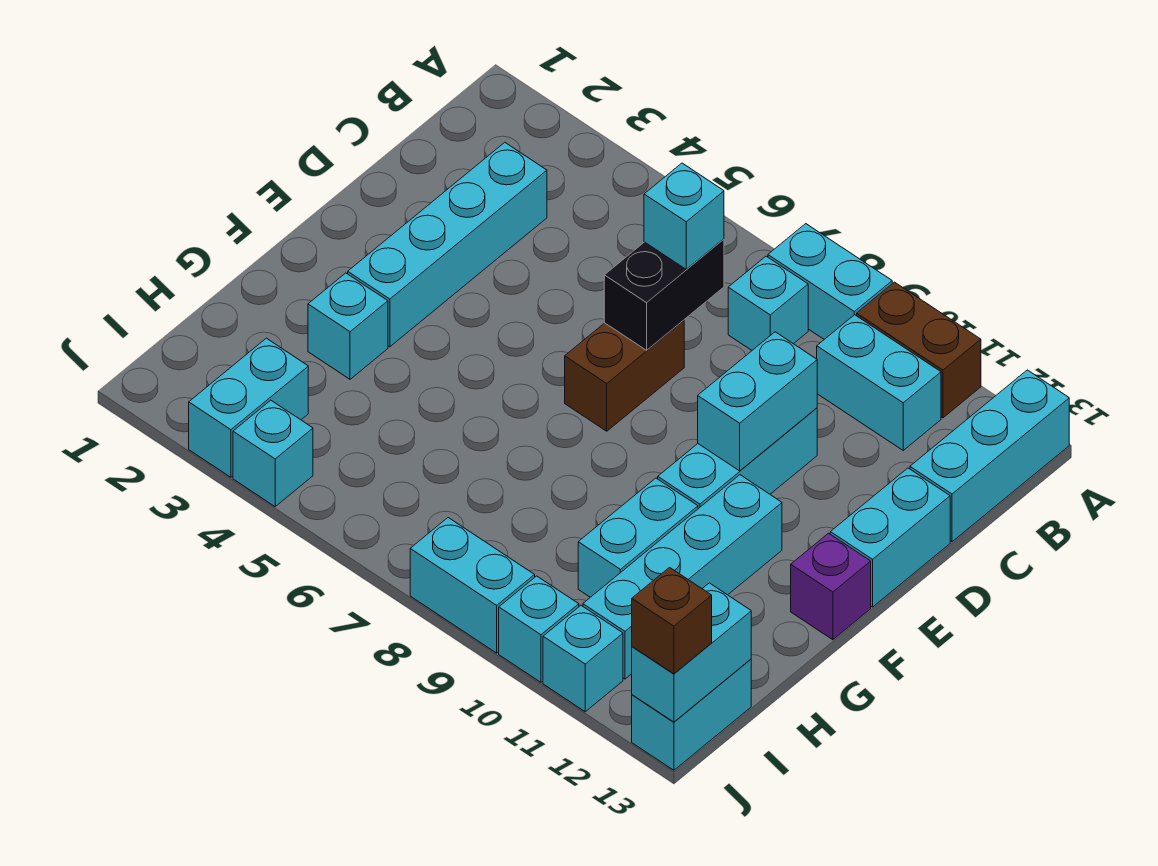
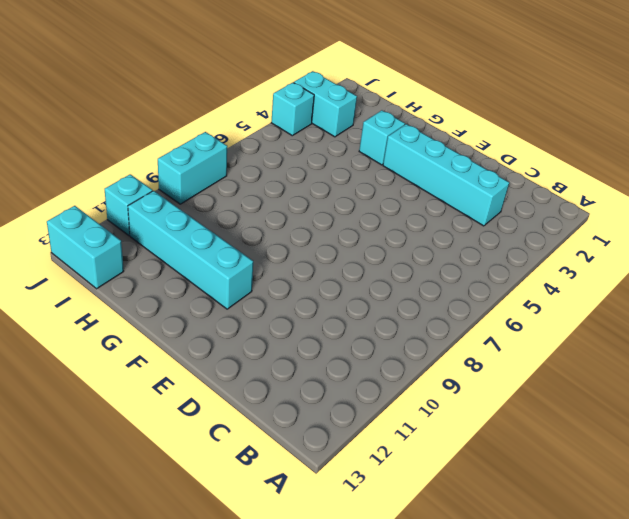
none -> cyan brick A8:A9 level 1
none -> brown brick A10:A11 level 1
none -> cyan brick A13:C13 level 1

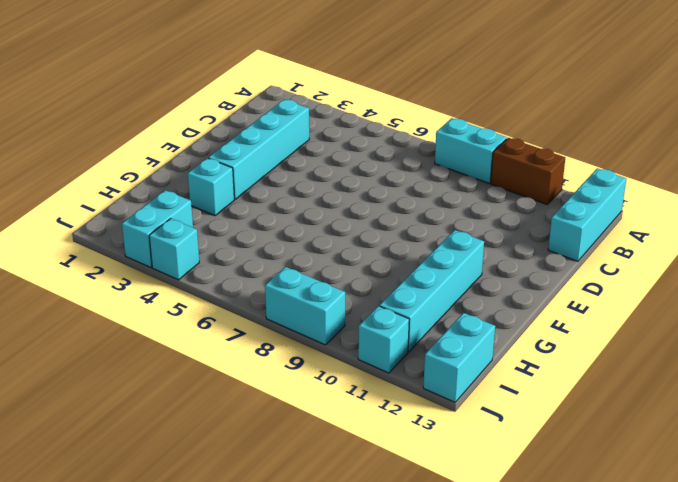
none -> cyan brick B8 level 1
none -> cyan brick B10:B11 level 1
none -> brown brick D7:E7 level 1

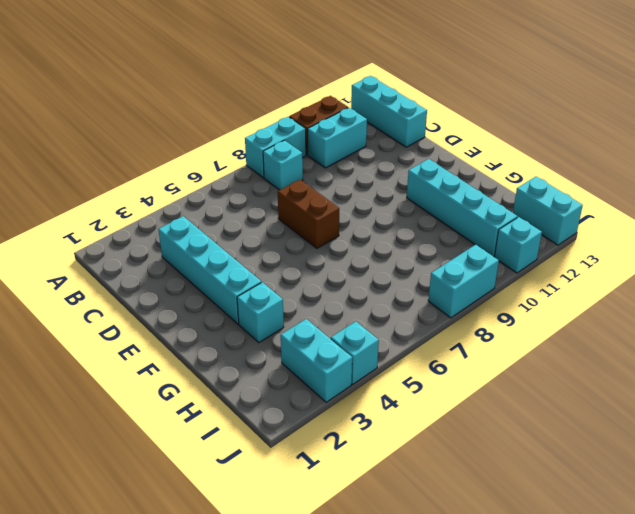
none -> cyan brick D10:F10 level 1
none -> cyan brick D13:E13 level 1
none -> purple brick F13 level 1

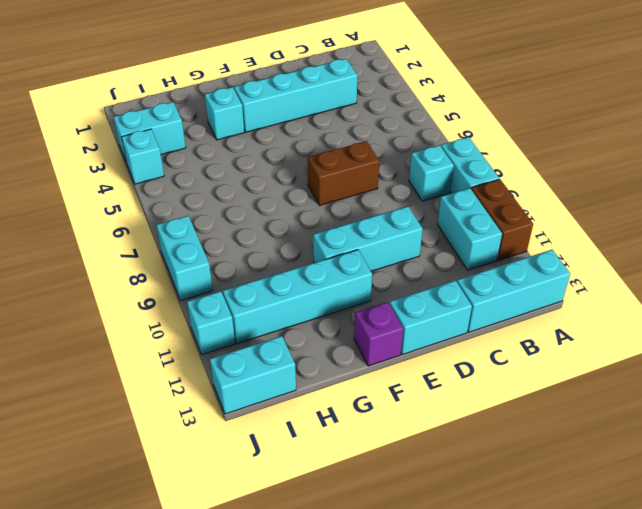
none -> cyan brick G10:H10 level 1
none -> cyan brick J10 level 1
none -> black brick C7:D7 level 2

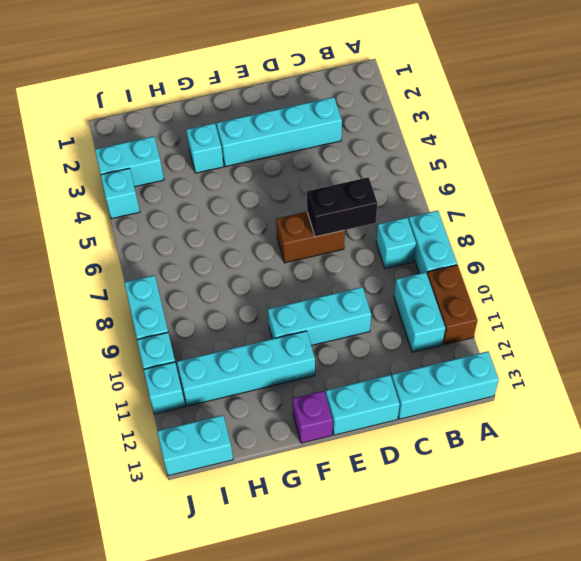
none -> cyan brick G10:H10 level 1
none -> cyan brick D10:E10 level 2
none -> cyan brick I13:J13 level 2

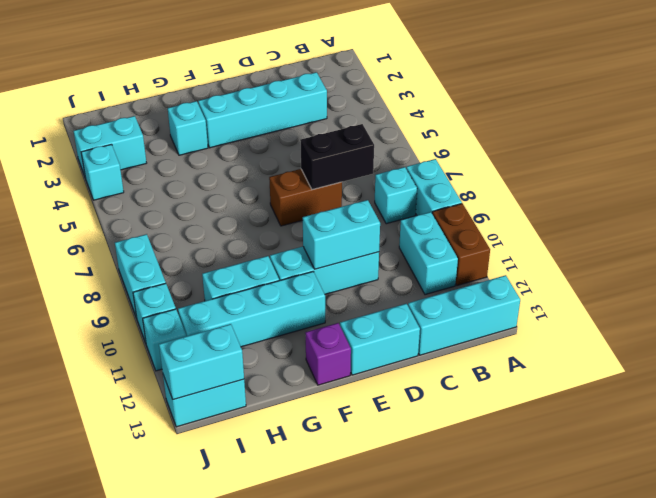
none -> cyan brick C7 level 3
none -> brown brick J13 level 3

